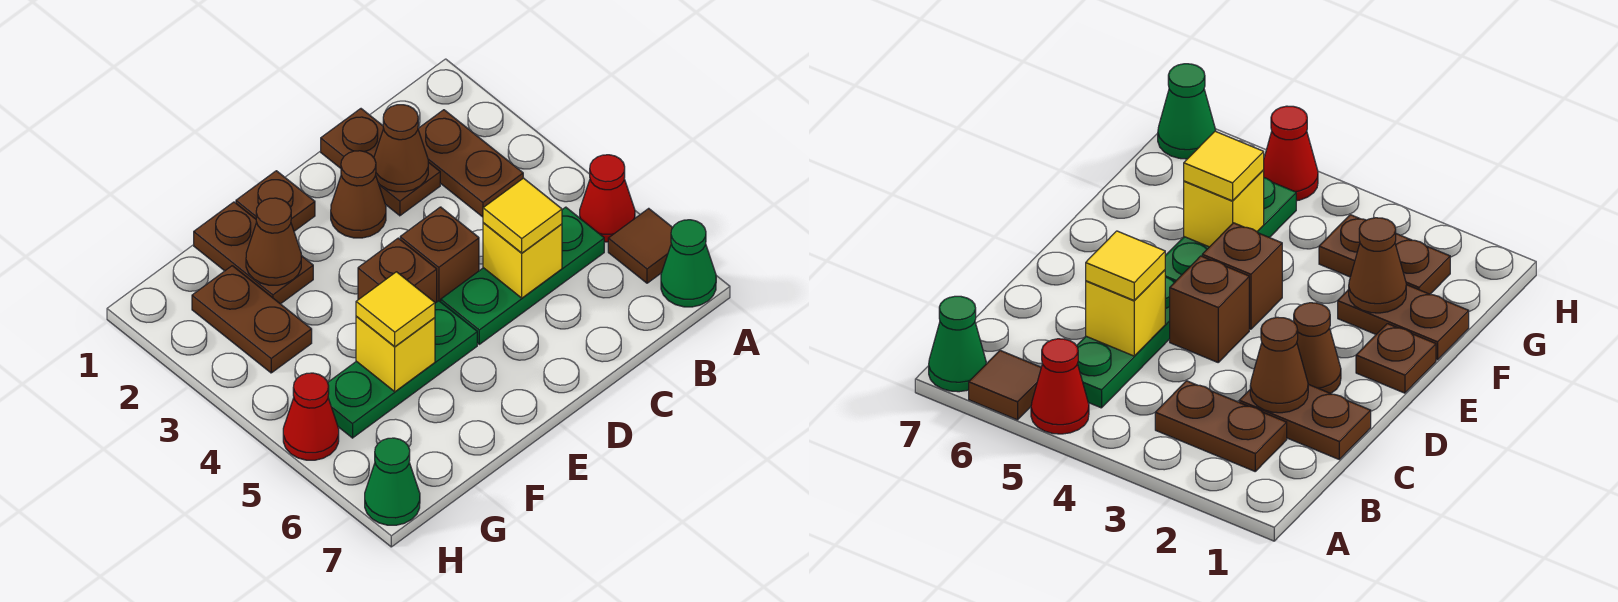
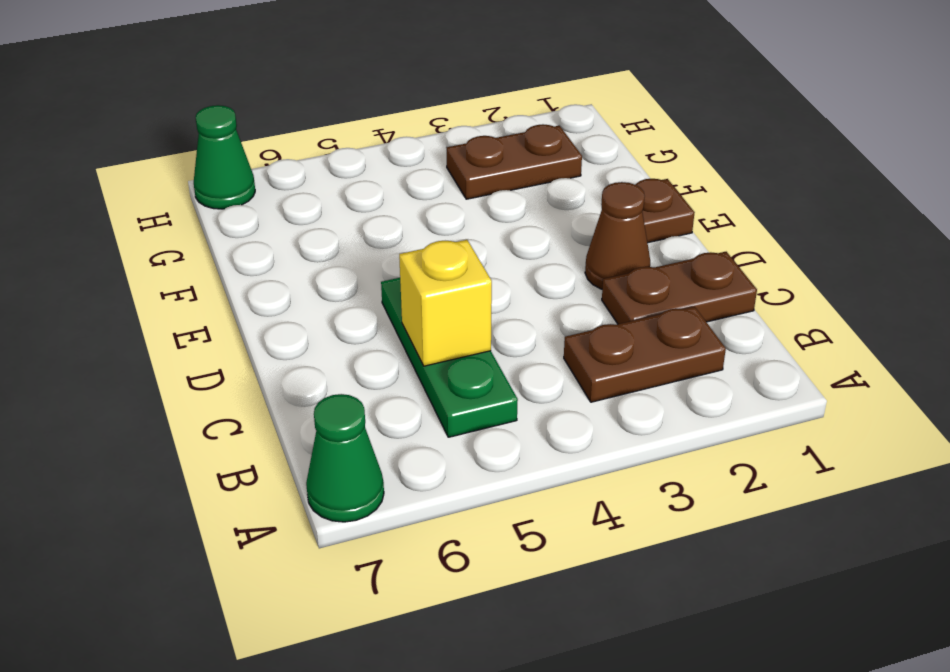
none -> red cone A5 level 1
none -> brown tile A6 level 1
none -> brown brick D4 level 1

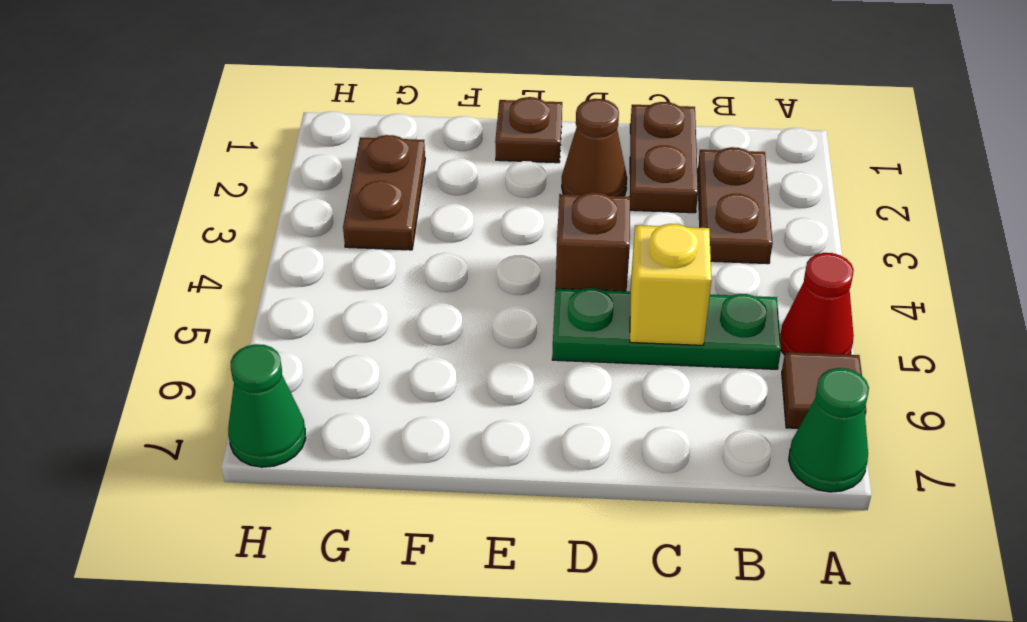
none -> brown brick E4 level 1
none -> green plate E5:G5 level 1
none -> brown plate F1:F2 level 1

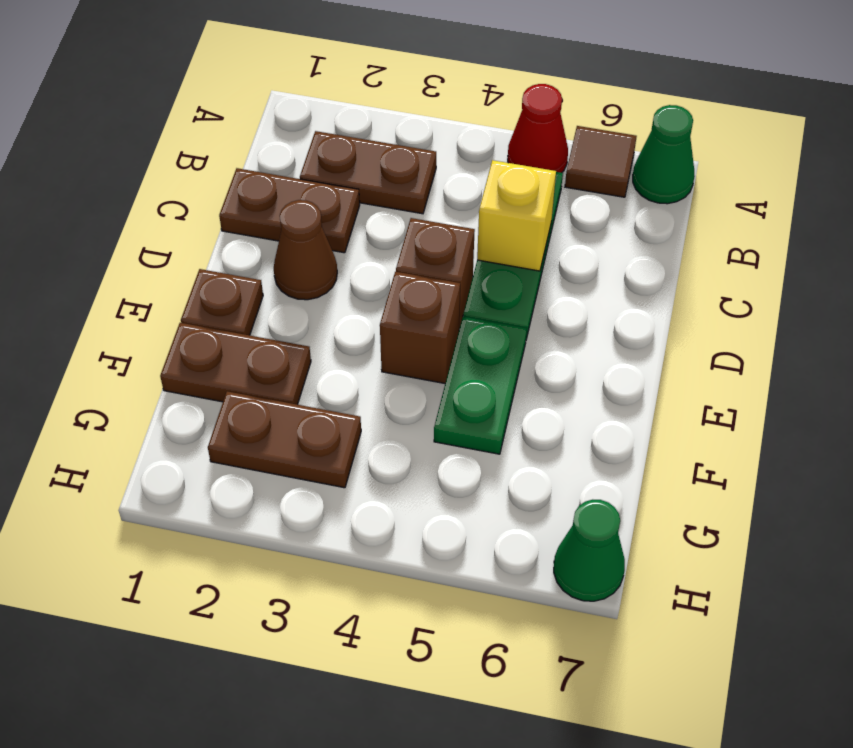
green plate E5:F5 level 1 -> green plate E5:G5 level 1
none -> red cone H5 level 1
none -> brown cone C2 level 2
none -> brown cone F2 level 2

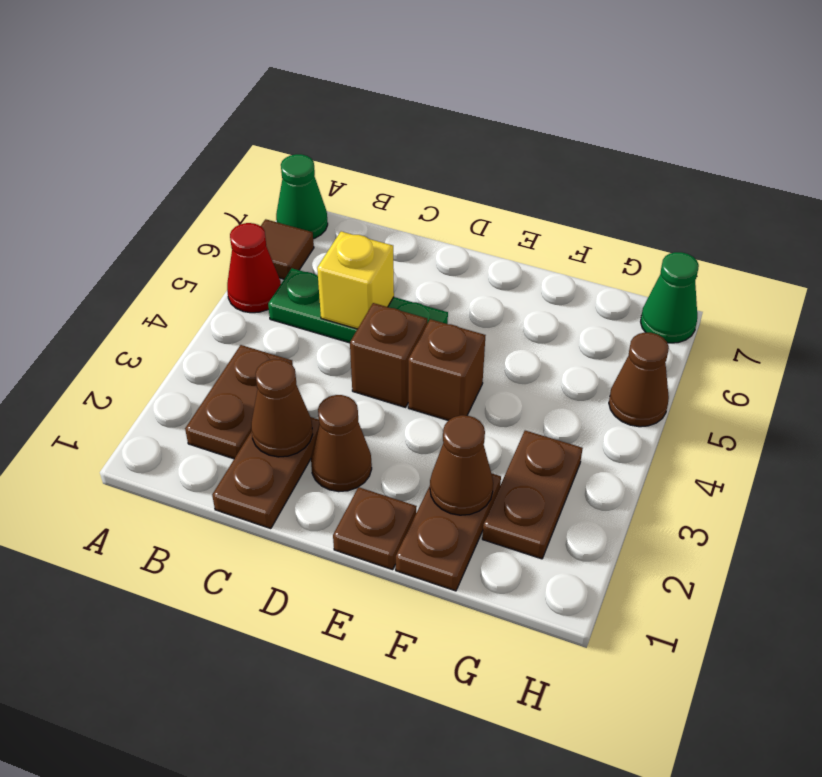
brown cone H5 level 1 -> red cone H5 level 1
none -> green plate E5:G5 level 1
none -> yellow brick F5 level 2
none -> yellow tile C5 level 3

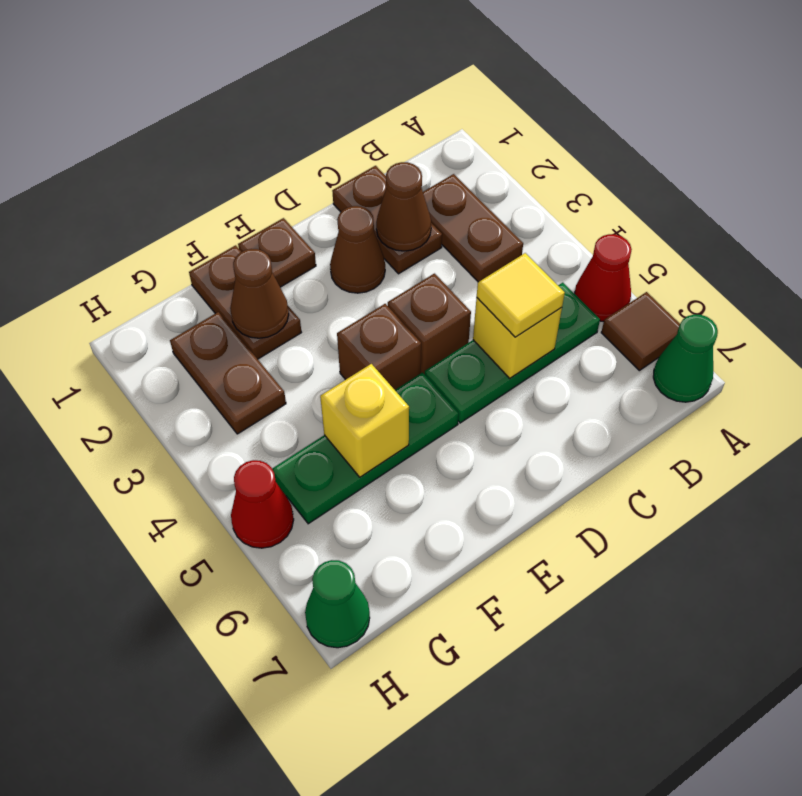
none -> yellow tile F5 level 3

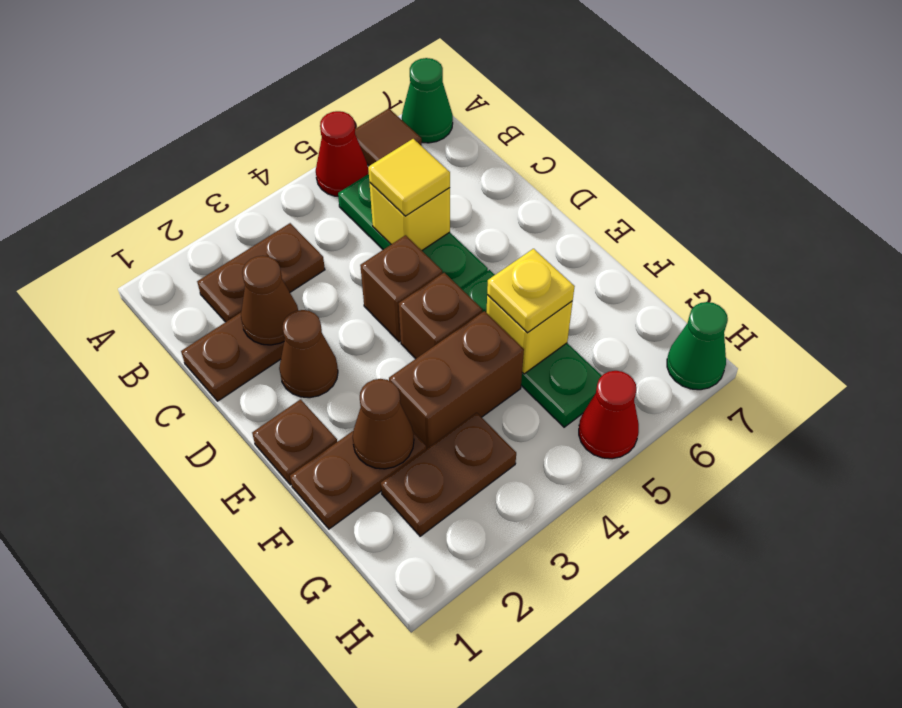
brown brick F3:F4 level 1 -> none
yellow plate F5 level 3 -> yellow tile F5 level 3

